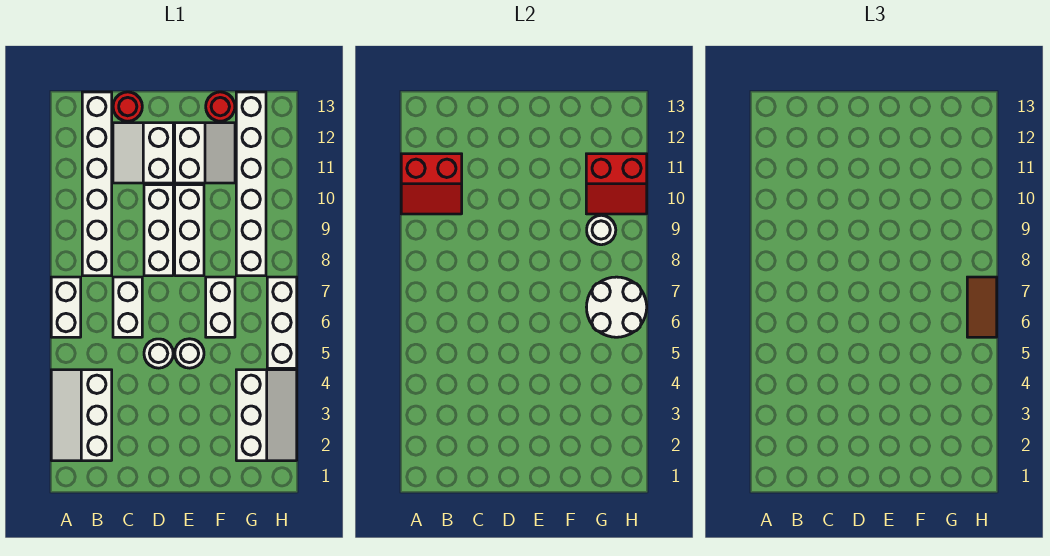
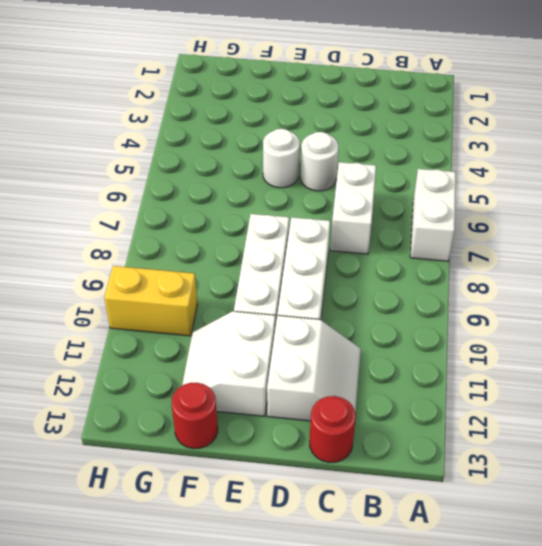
yellow brick G10:H10 level 1 -> white brick G8:G13 level 1
none -> white slope A2:B4 level 1 top B
none -> white brick B8:B13 level 1
none -> white brick F6:F7 level 1

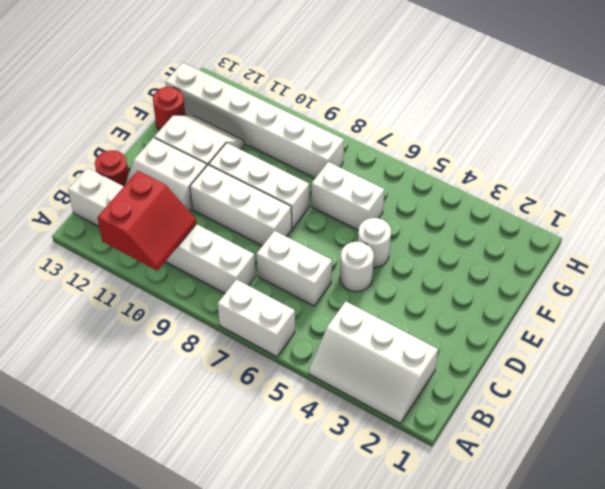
none -> white slope G2:H4 level 1 top G
none -> white brick H5:H7 level 1
none -> white round brick G6:H7 level 2

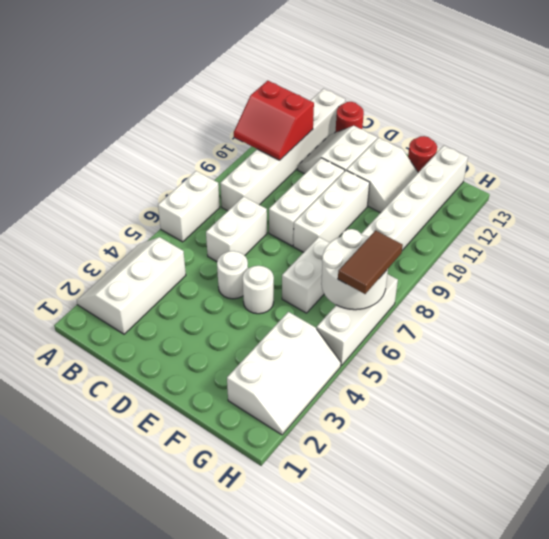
none -> white round brick G9 level 2
none -> red slope G10:H11 level 2 top 11

